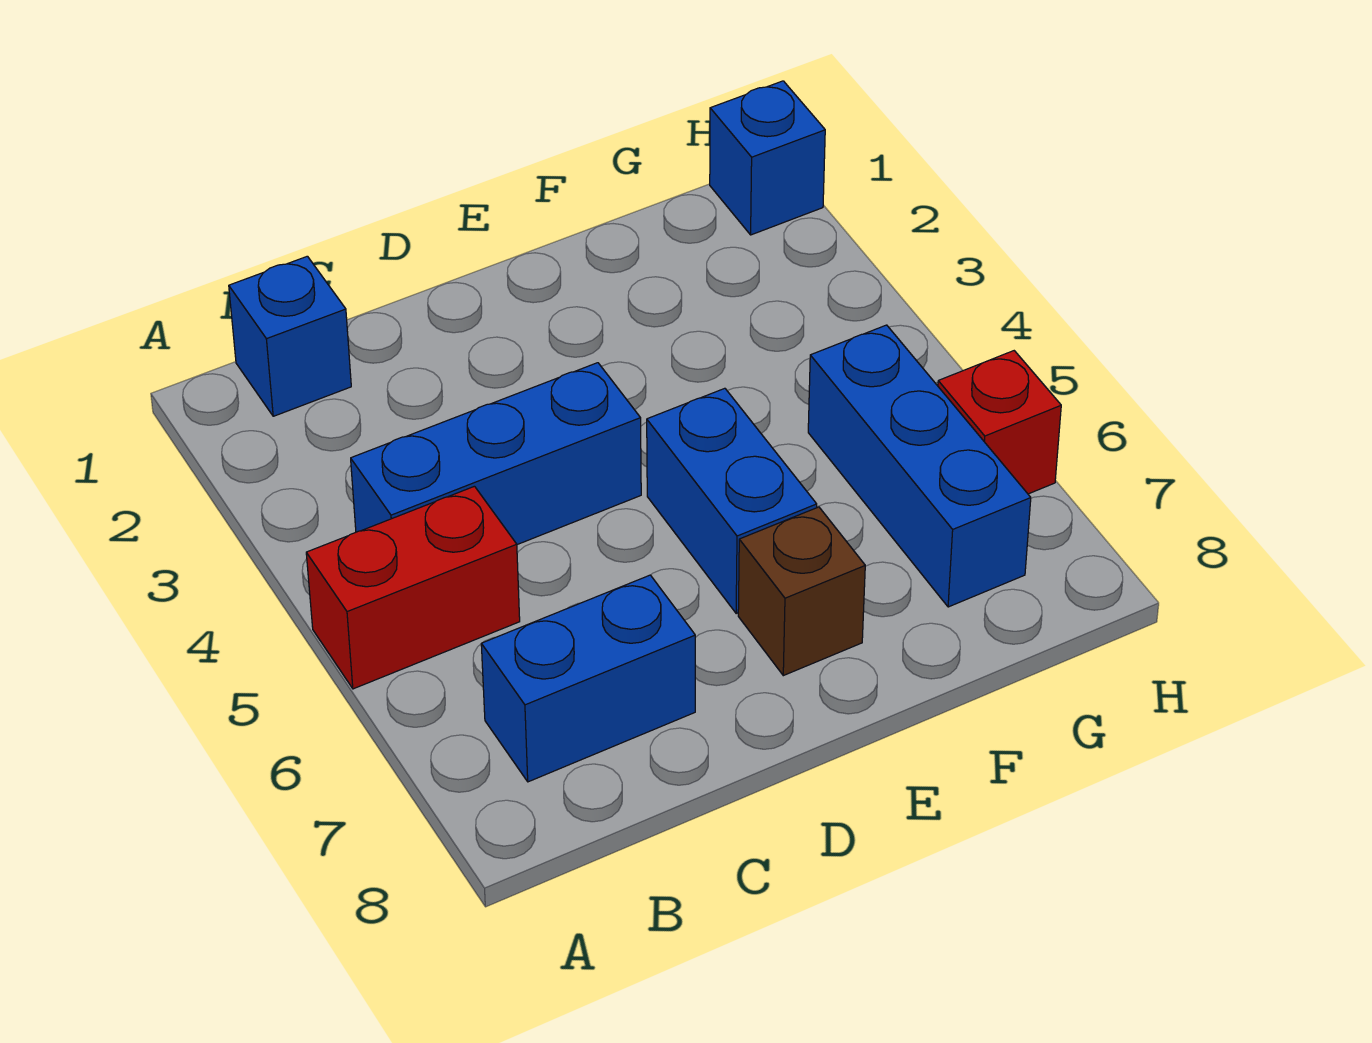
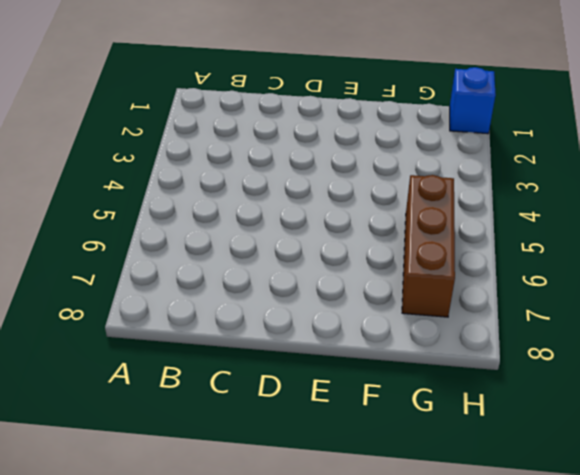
brown brick G5:G7 level 1 -> blue brick G5:G7 level 1
none -> red brick A5:B5 level 1
none -> blue brick B1 level 1

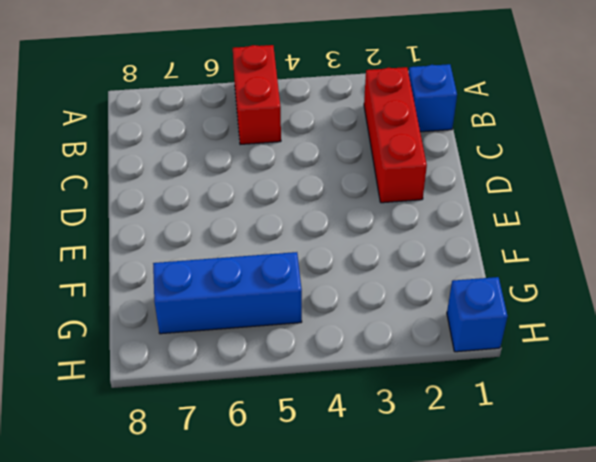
red brick B2:D2 level 1 -> none
none -> blue brick B4:D4 level 1
none -> blue brick B7:C7 level 1

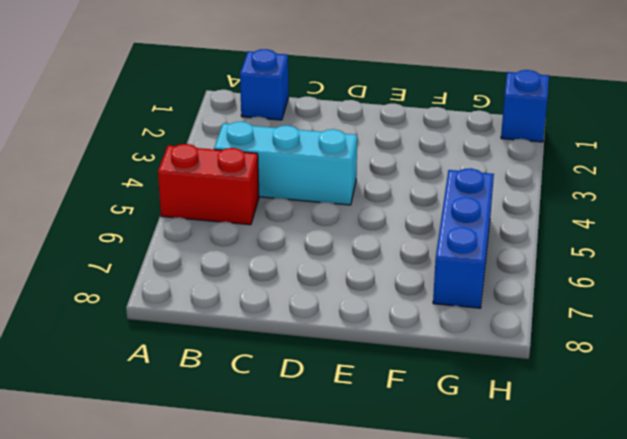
cyan brick B4:D4 level 1 -> blue brick B4:D4 level 1
none -> blue brick B7:C7 level 1
none -> blue brick E5:E6 level 1

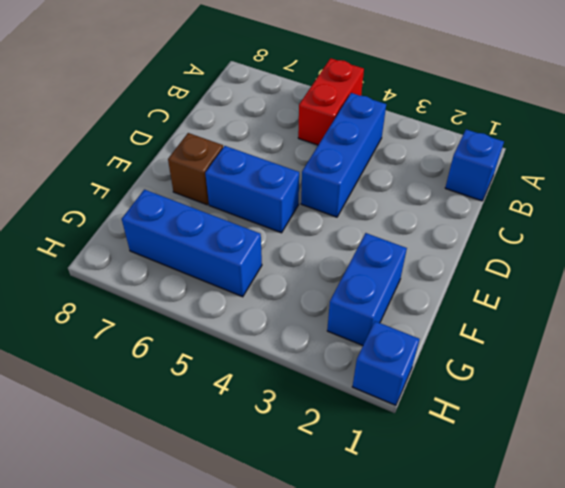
blue brick F2:G2 level 1 -> blue brick B7:C7 level 1
none -> red brick H6 level 1

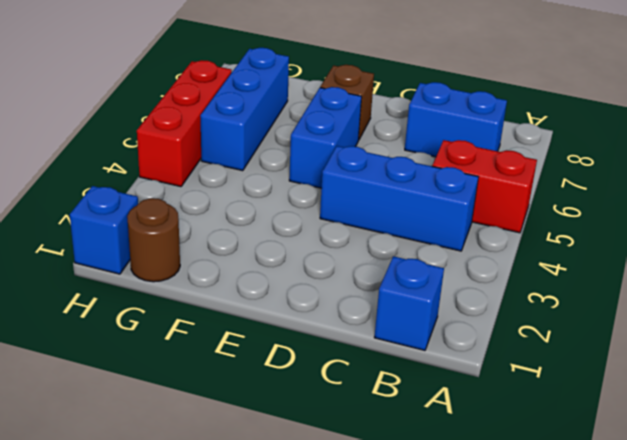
brown round brick G1 level 1 -> none
red brick H4:H6 level 1 -> red brick H6 level 1

